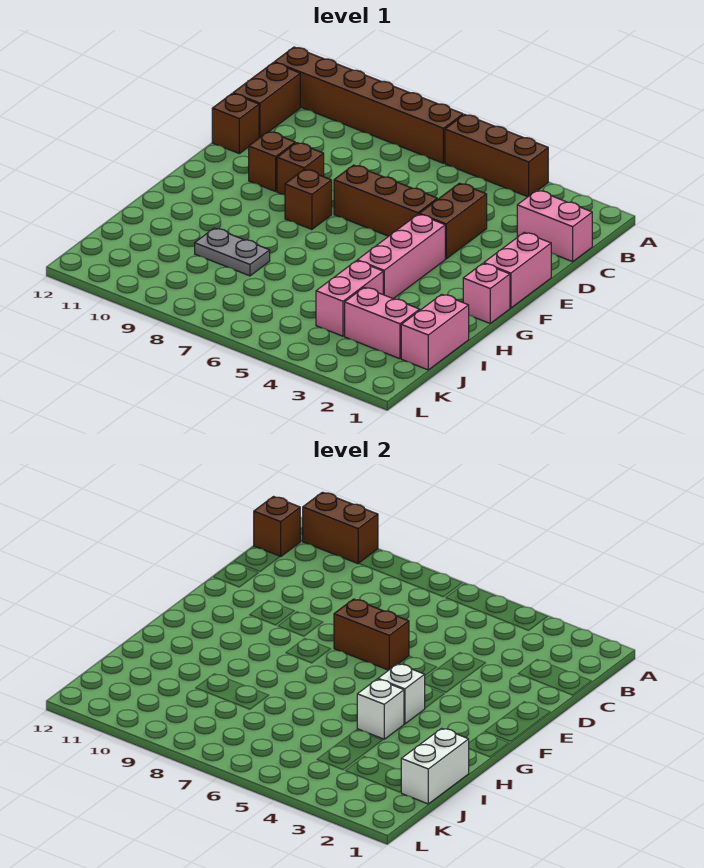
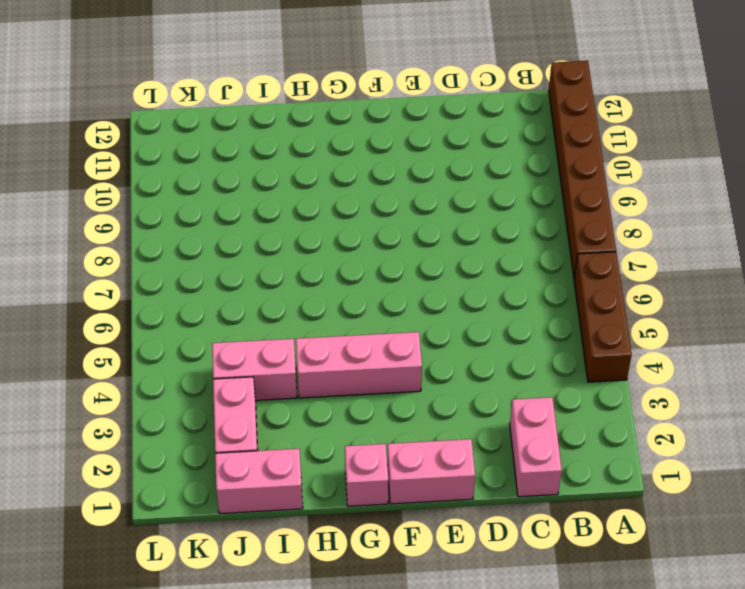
none -> brown brick B12:C12 level 1
none -> brown brick D4:E4 level 1
none -> brown brick D12 level 1

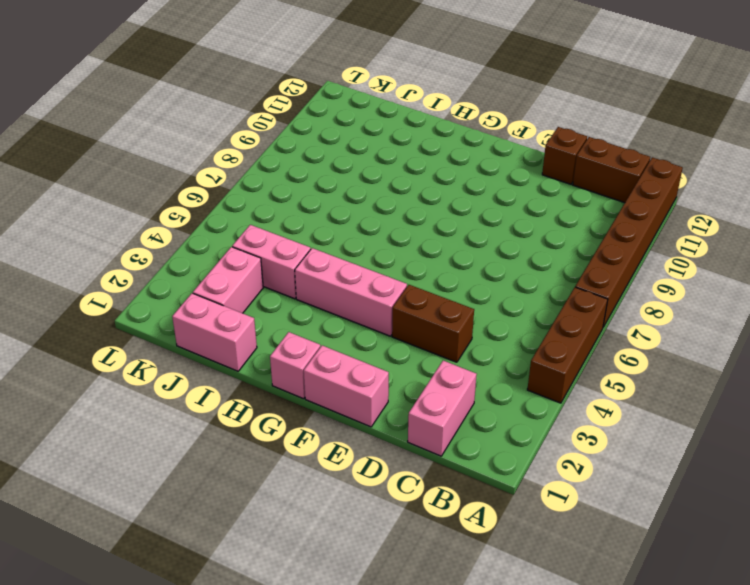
none -> brown brick E5:E7 level 1
none -> brown brick E9 level 1
none -> brown brick E10 level 1

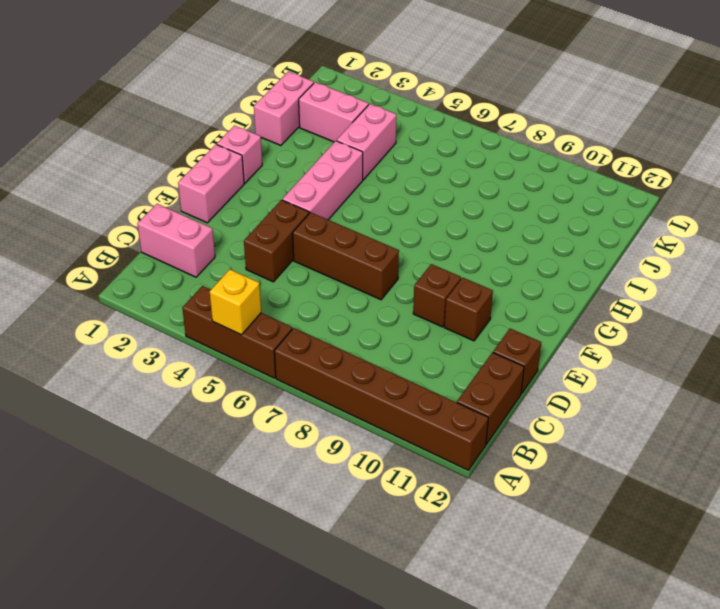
yellow brick A5 level 2 -> none
none -> brown brick F8 level 1
none -> grey plate I8:I9 level 1
none -> brown brick A10:A11 level 2

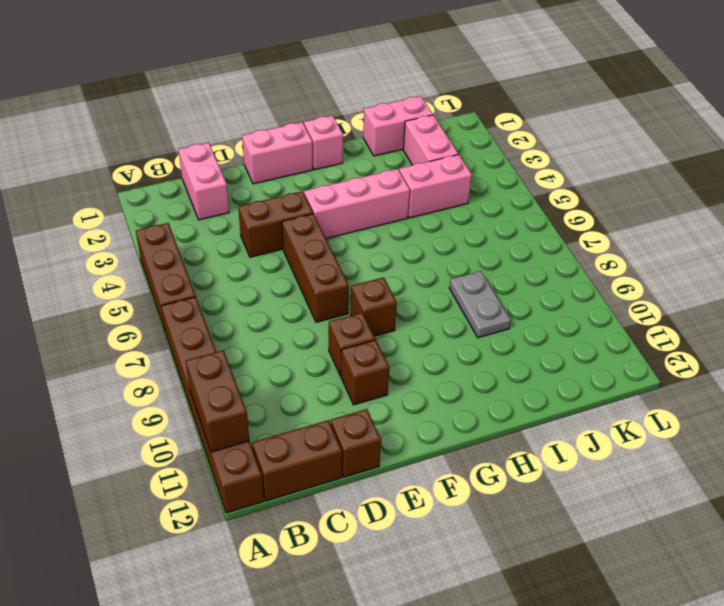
none -> brown brick B12 level 2
none -> brown brick E6:E7 level 2
none -> white brick G4 level 2

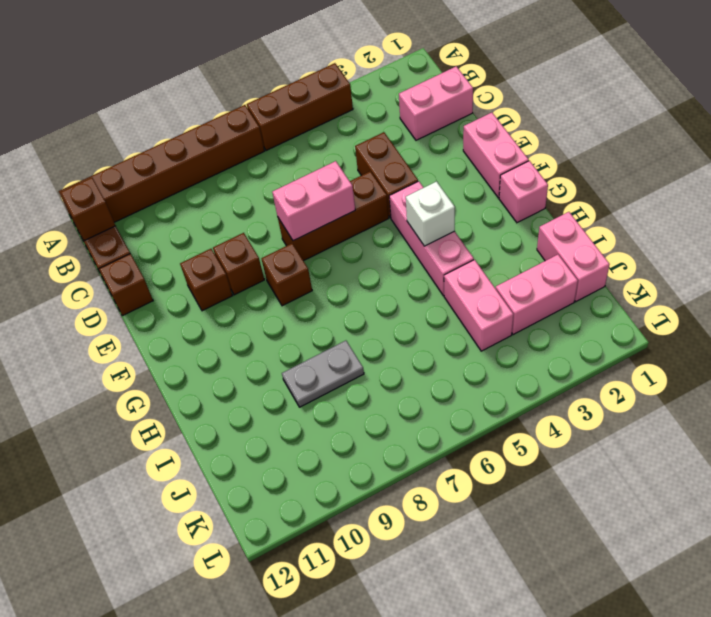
pink brick E6:E7 level 2 -> brown brick E6:E7 level 2
none -> brown brick A10:A11 level 2
none -> white brick H4 level 2
none -> white brick I1:J1 level 2

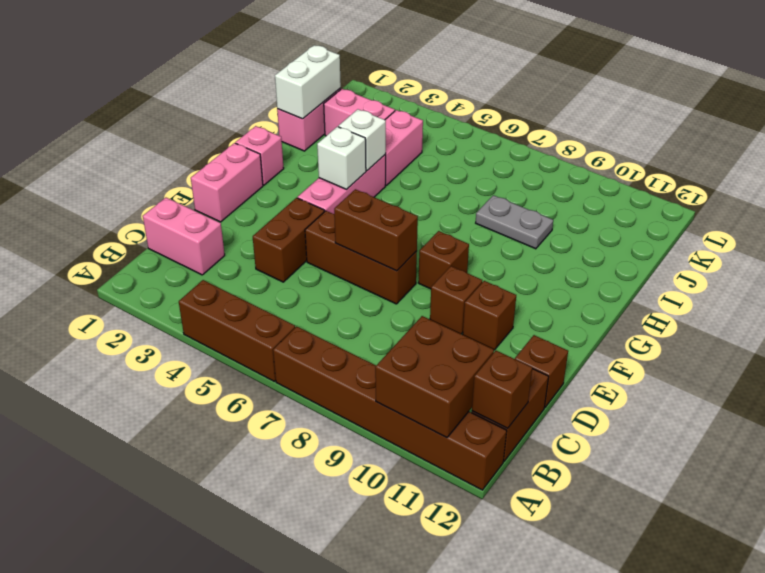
brown brick A10:B11 level 2 -> brown brick A10:A11 level 2

